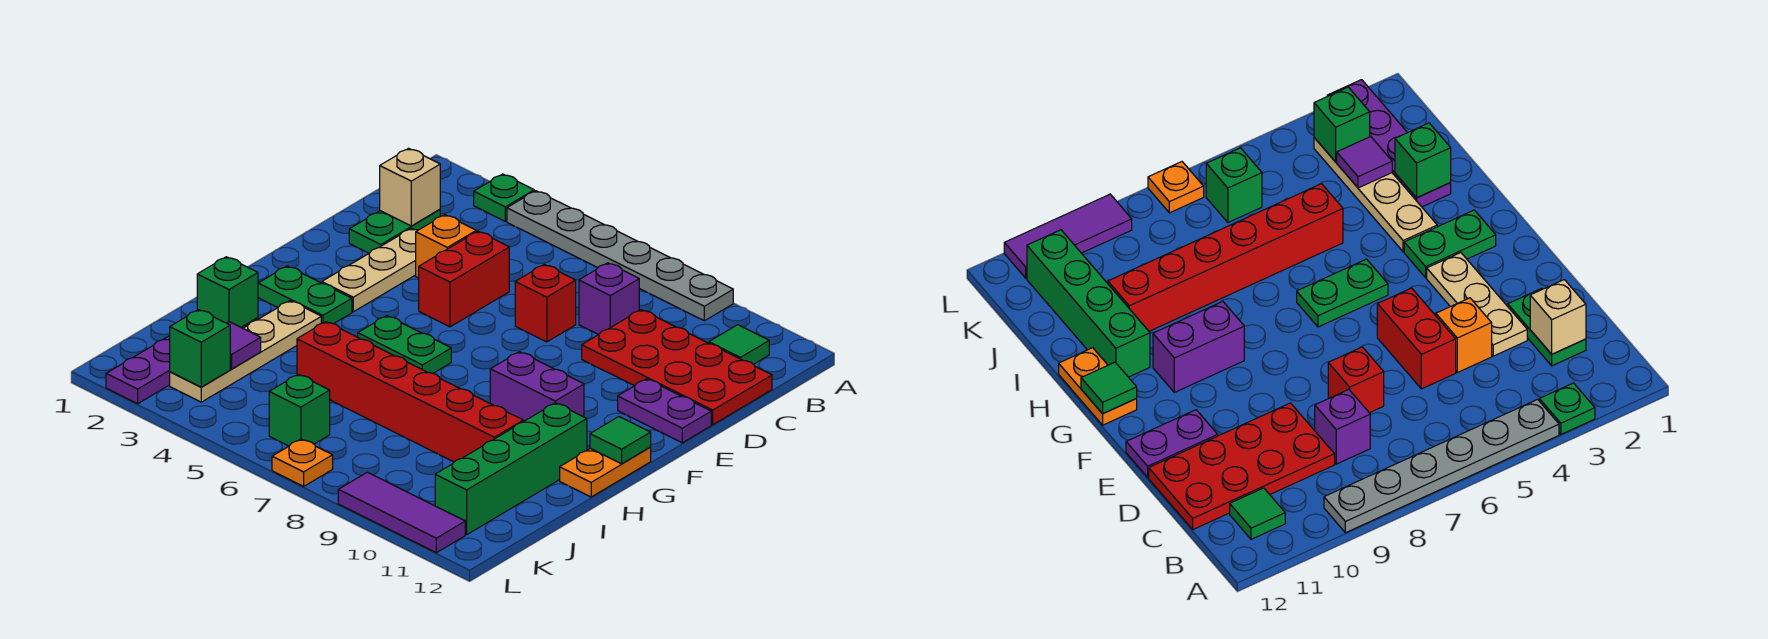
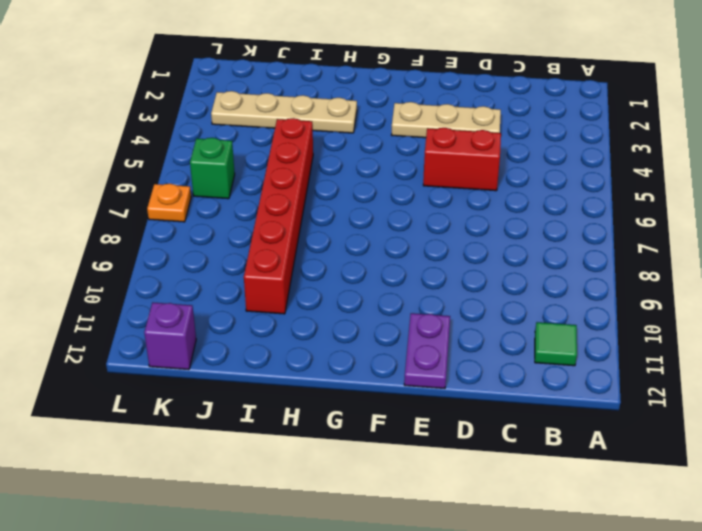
purple brick K12 level 1 -> purple brick C8 level 1
none -> green plate A3 level 1
none -> grey plate A4:A9 level 1
none -> green plate C2:D2 level 1

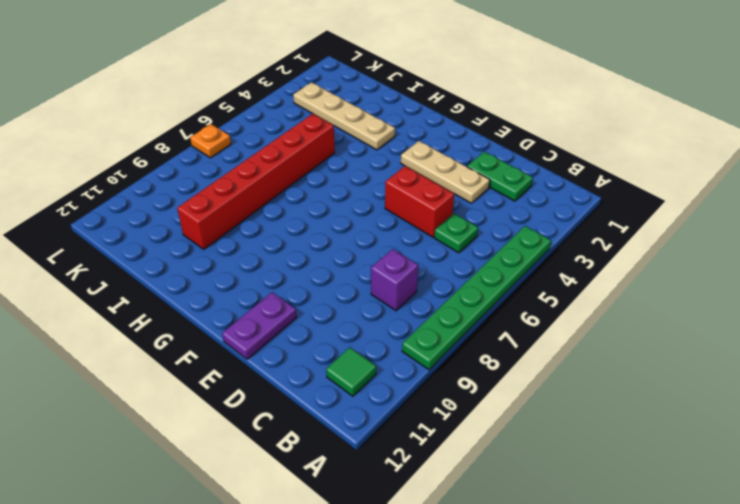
green plate A4:A9 level 1 -> grey plate A4:A9 level 1
green plate C5 level 1 -> green plate A3 level 1
none -> red plate C9:D12 level 1
none -> orange brick D4 level 1
none -> red brick D7 level 1

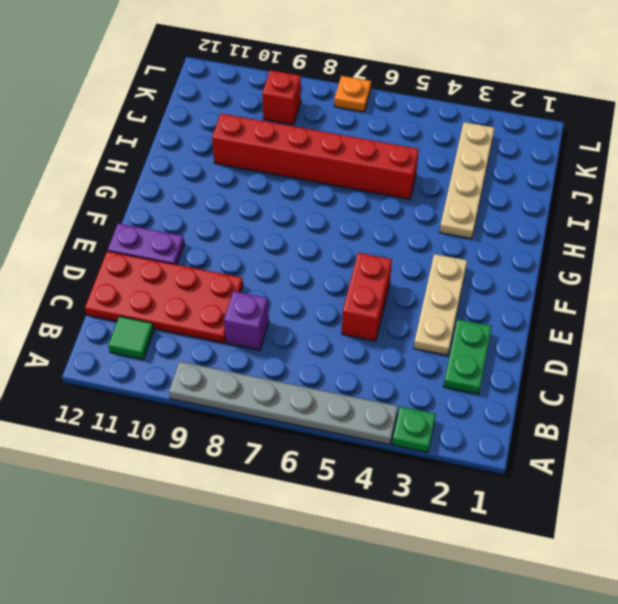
red brick K9 level 1 -> red brick D7 level 1
none -> orange brick D4 level 1
none -> green plate G2:G3 level 1
none -> green plate G5:G6 level 1

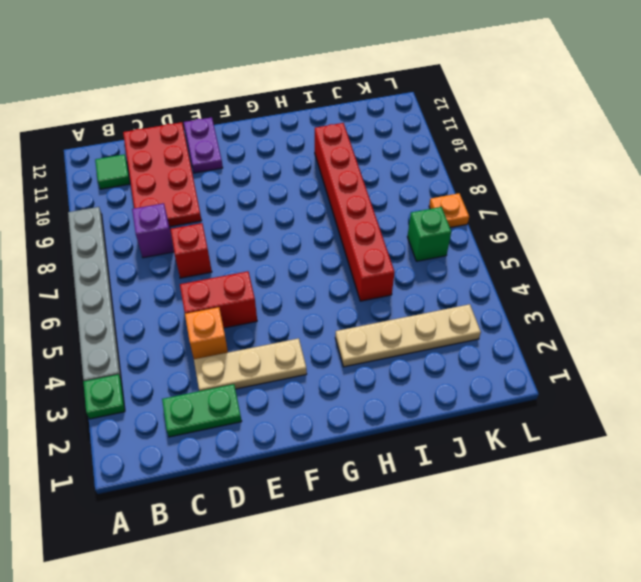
none -> green plate G2:G3 level 1
none -> green plate G5:G6 level 1
none -> purple brick G9:G10 level 1

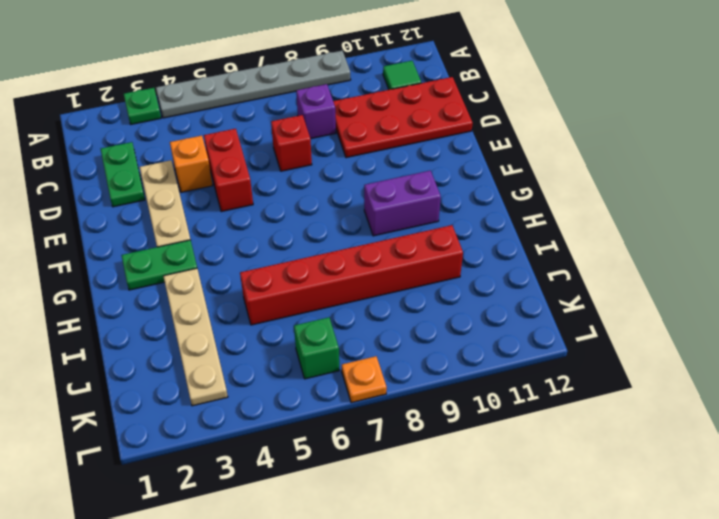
none -> purple plate E11:E12 level 1
none -> green plate G5:G6 level 1
none -> orange plate G12:H12 level 1

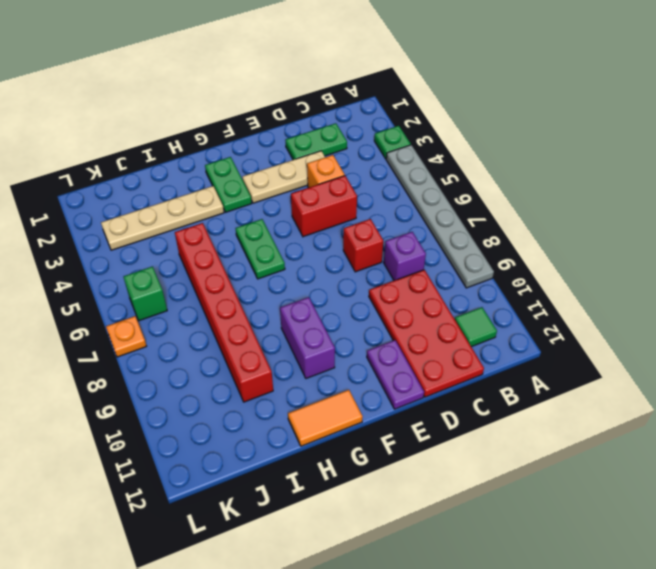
orange tile G12:H12 level 1 -> orange plate G12:H12 level 1
none -> green brick H11:K11 level 1
none -> purple plate I2:L2 level 1
none -> purple tile L9:L11 level 1

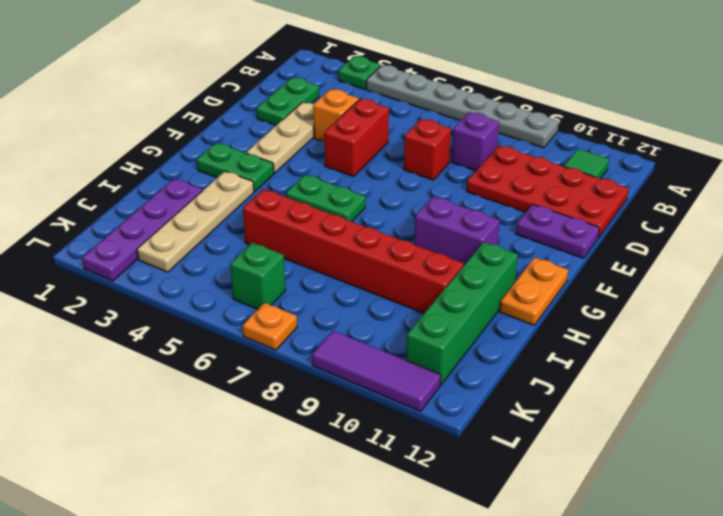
none -> tan brick C2 level 2
none -> green tile G12 level 2
none -> green brick I2 level 2

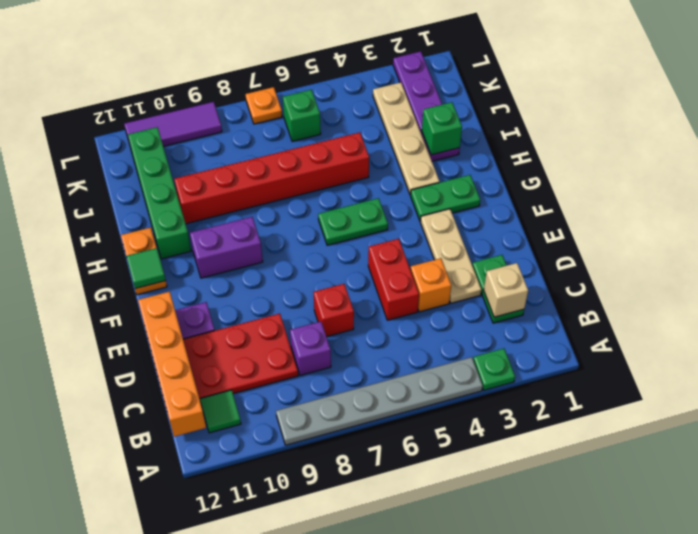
orange brick B12:E12 level 2 -> none
none -> purple tile J3 level 2
none -> green brick K3 level 2

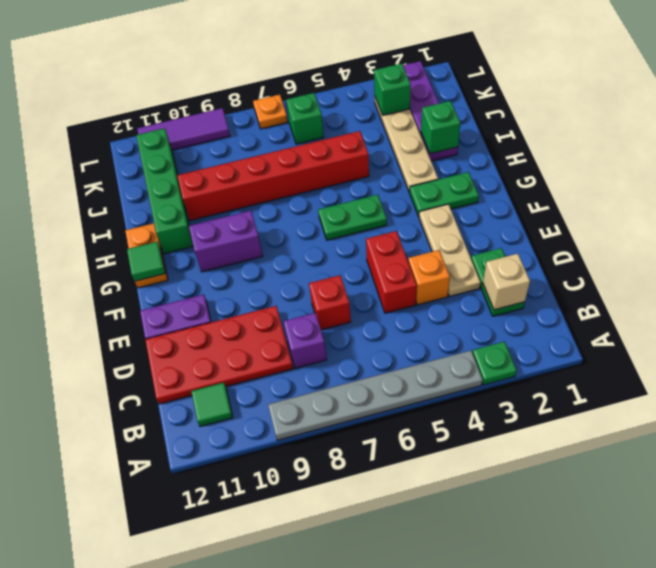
none -> purple tile J3 level 2

